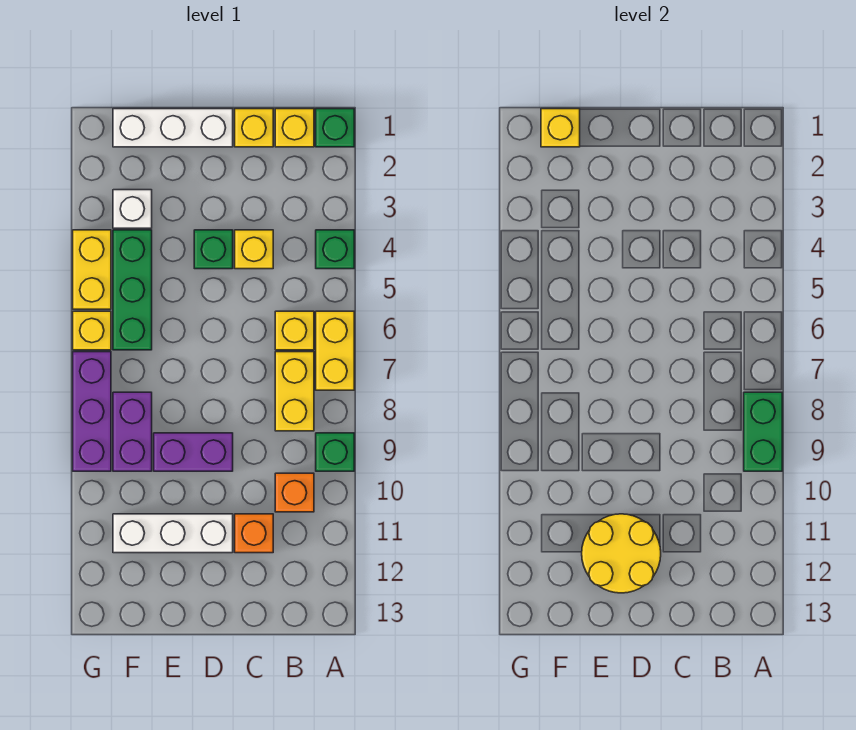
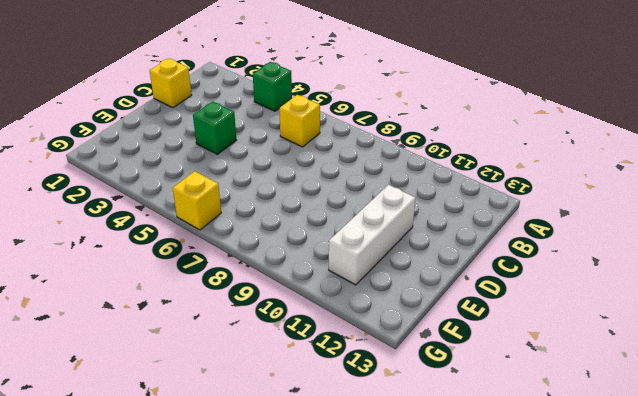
none -> green brick A1 level 1
none -> yellow brick A6:A7 level 1
none -> green brick A9 level 1

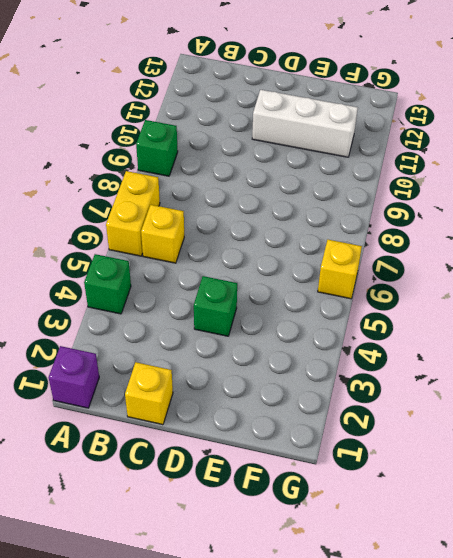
purple brick A1 level 1 -> green brick A1 level 1
none -> yellow brick B1 level 1
none -> yellow brick B7:B8 level 1
none -> orange brick B10 level 1

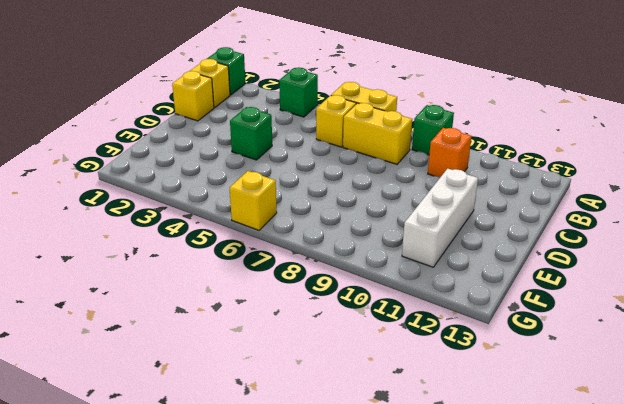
none -> yellow brick C4 level 1
none -> orange brick C11 level 1
none -> white brick D1:F1 level 1

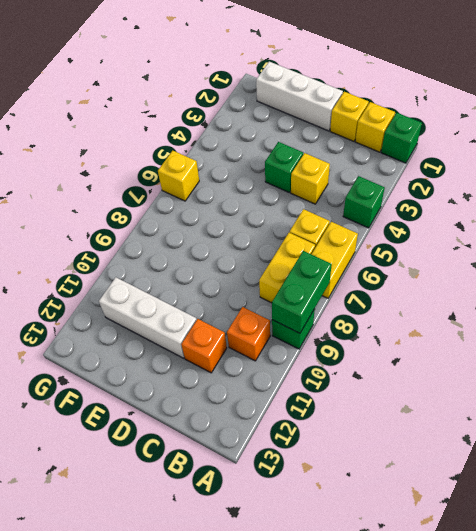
none -> purple brick D9:E9 level 1
none -> white brick F3 level 1
none -> green brick F4:F6 level 1

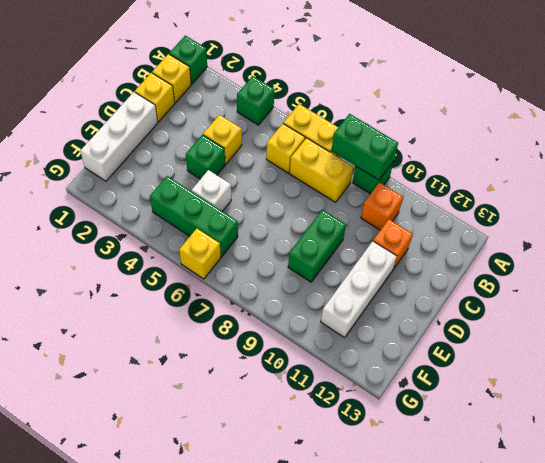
green brick D9:E9 level 1 -> purple brick D9:E9 level 1
white brick E5 level 1 -> white brick F3 level 1
none -> purple brick F8:F9 level 1
none -> yellow brick G4:G5 level 1
none -> purple brick G7:G9 level 1

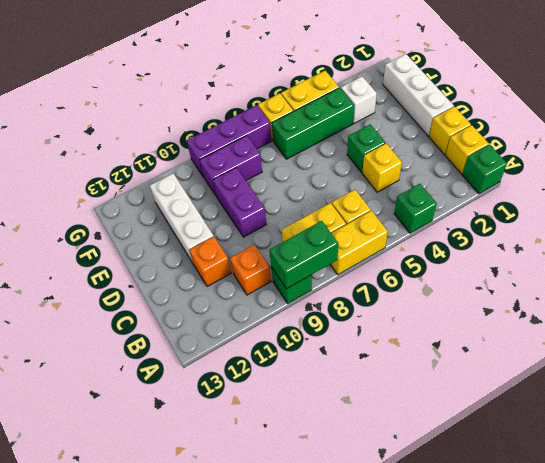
none -> yellow round brick D11:E12 level 2
none -> yellow brick F1 level 2

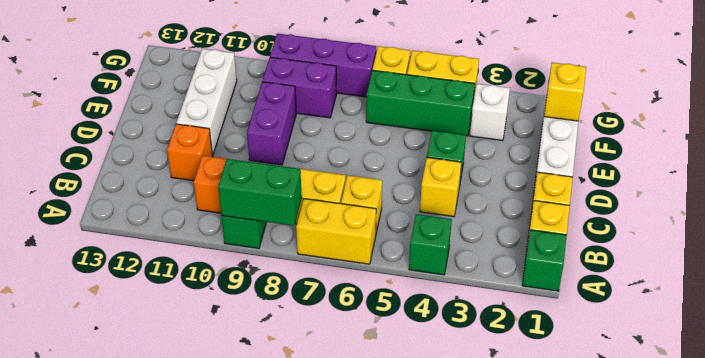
none -> yellow round brick D11:E12 level 2

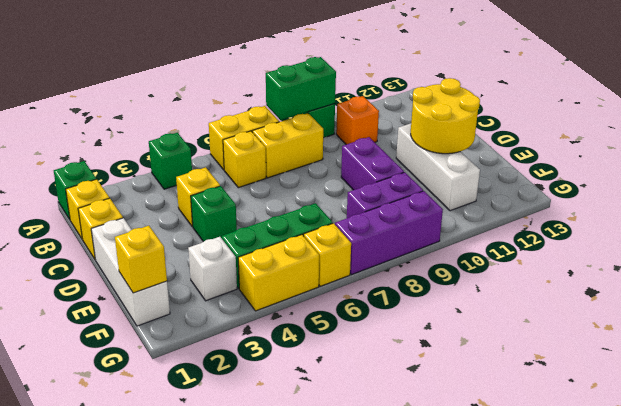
none -> orange brick C11 level 1

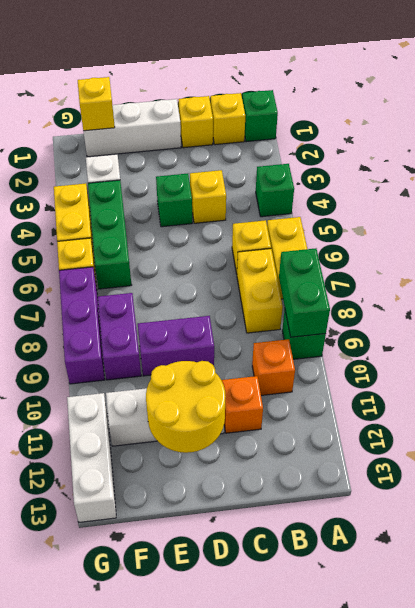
white brick G11:G13 level 1 -> none

